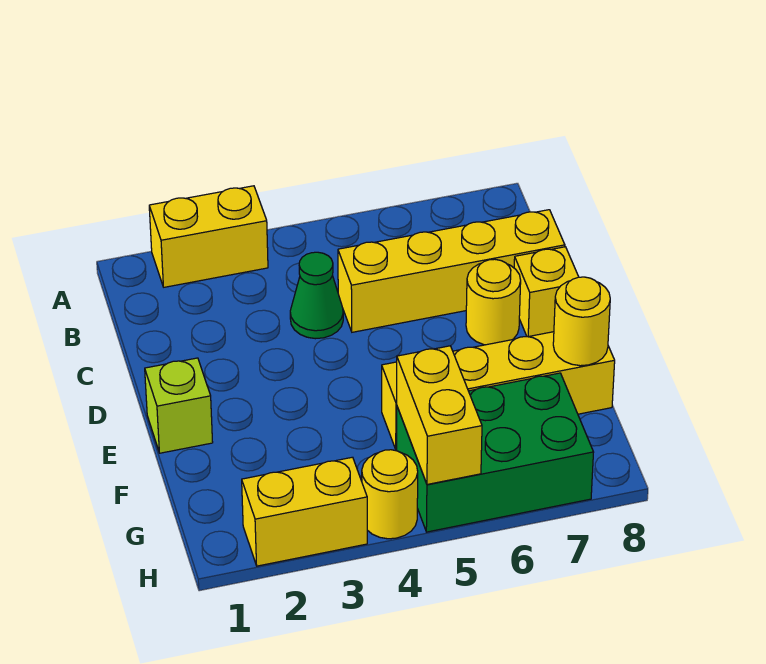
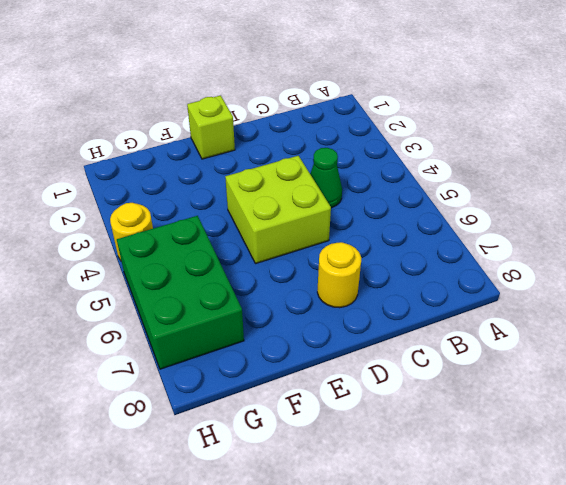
lime brick D4:E5 level 1 -> none
none -> yellow brick A2:A3 level 1
none -> yellow brick C5:C8 level 1
none -> yellow brick D8 level 1

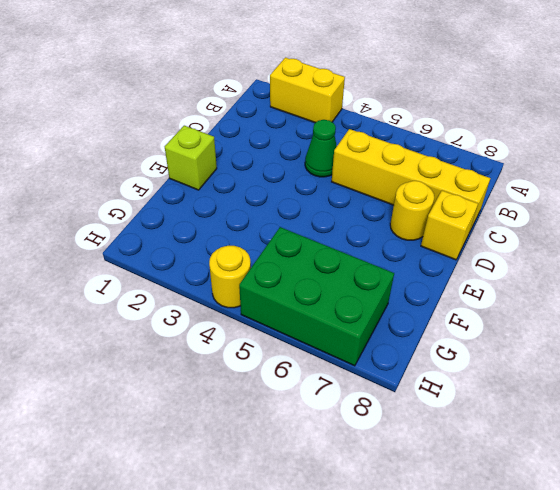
none -> yellow brick F5:F8 level 1
none -> yellow brick H2:H3 level 1
none -> yellow round brick F8 level 2

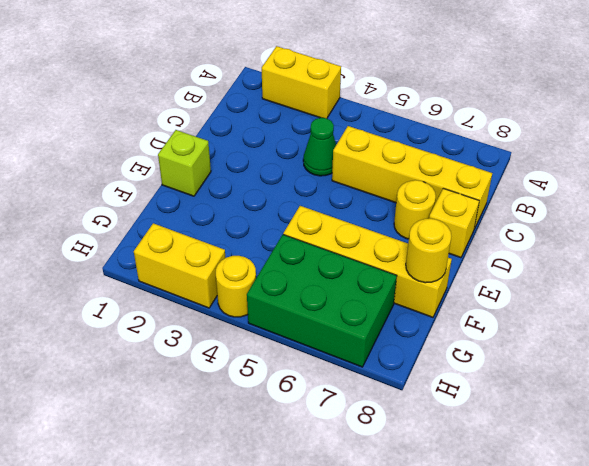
none -> yellow brick G5:H5 level 2

